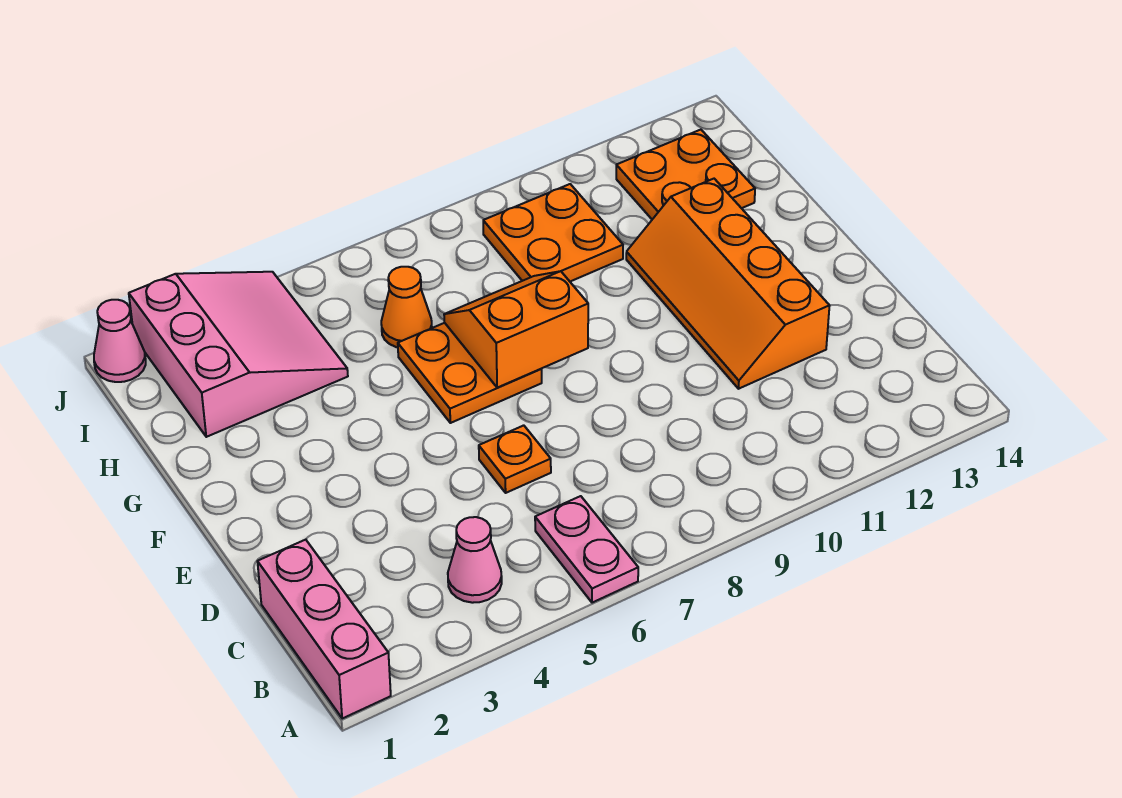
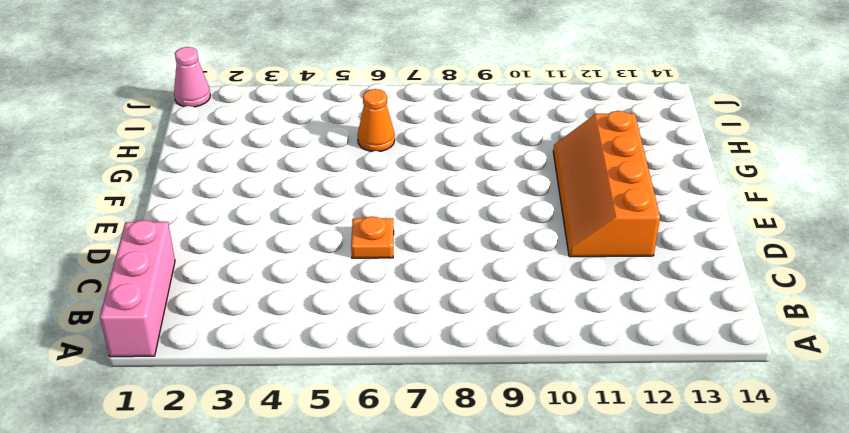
none -> pink plate A6:B6 level 1
none -> pink cone B4 level 1
none -> orange plate F6:G7 level 1

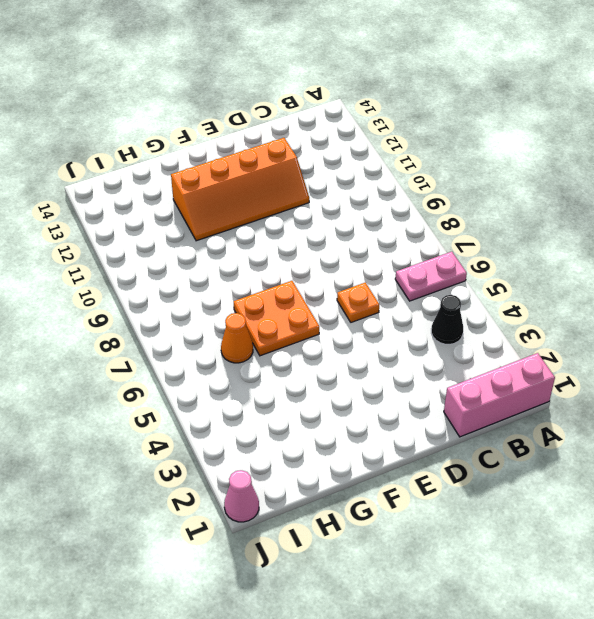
black cone B4 level 1 -> pink cone B4 level 1
none -> pink slope H2:J4 level 1 top 2
none -> orange plate H9:I10 level 1
none -> orange plate H12:I13 level 1

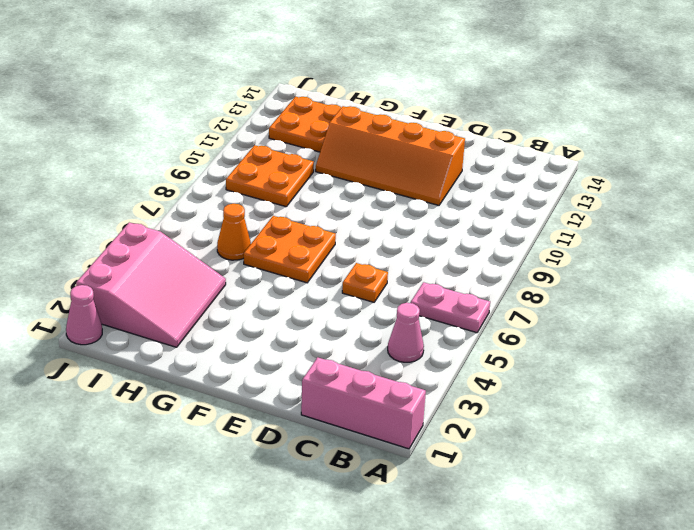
pink slope H2:J4 level 1 top J -> pink slope H2:J4 level 1 top 2
none -> orange slope F7:G8 level 2 top F

